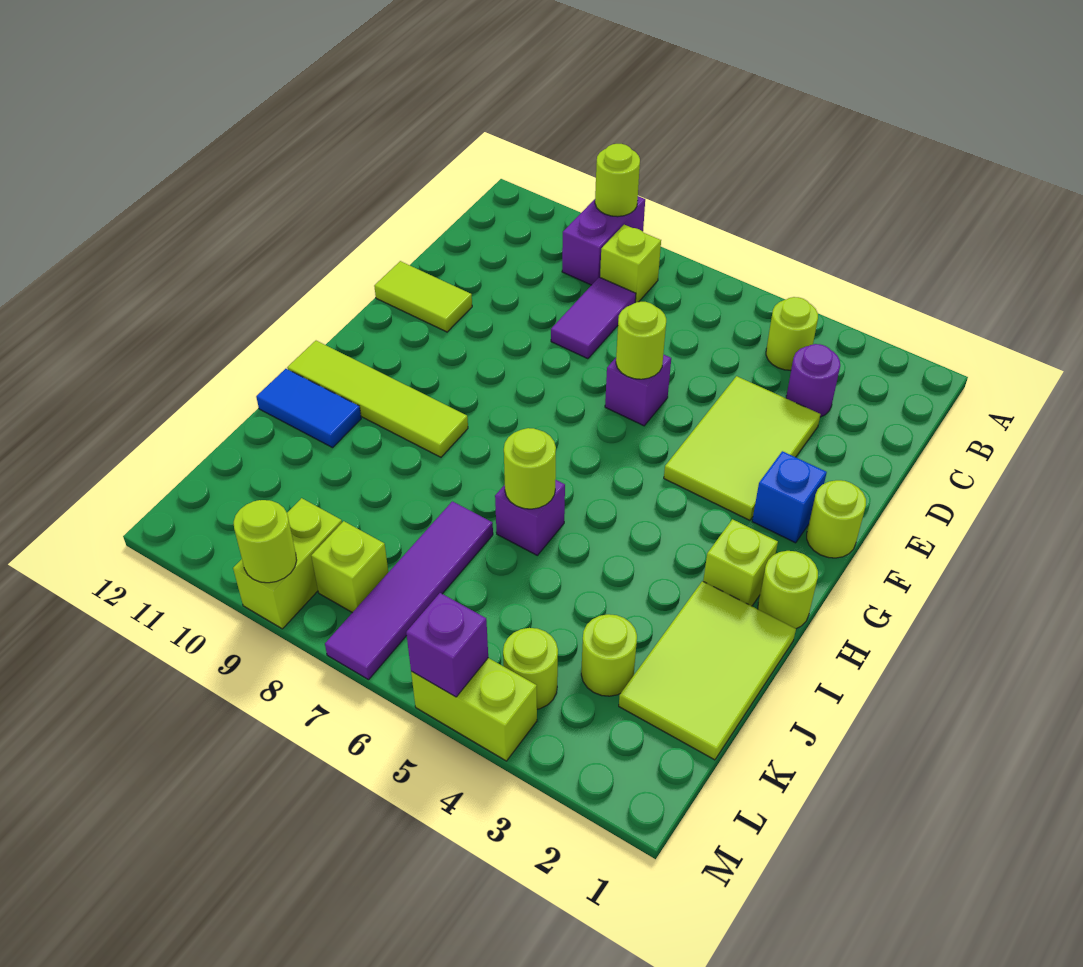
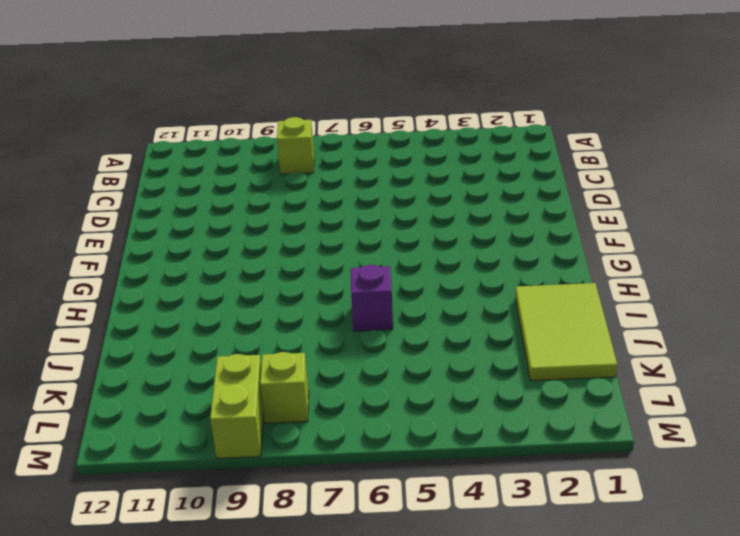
none -> purple brick A9:B9 level 1
none -> lime round brick B4 level 1
none -> purple round brick C3 level 1

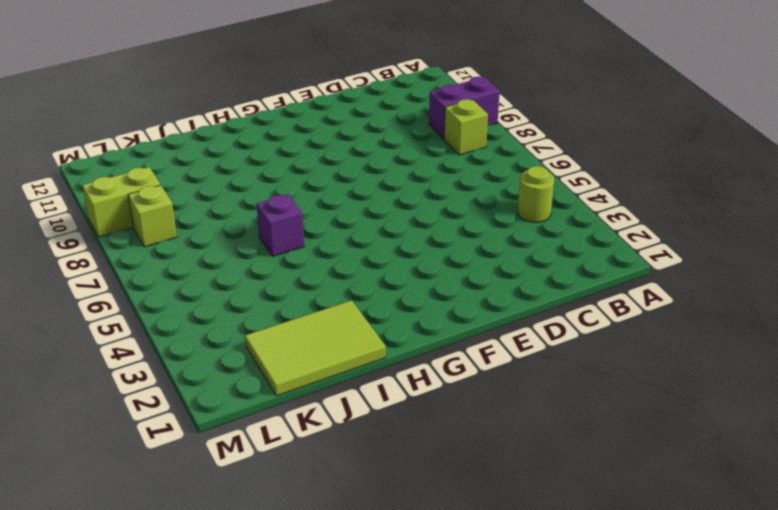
none -> purple round brick C3 level 1
none -> purple tile C8:D8 level 1
none -> lime tile D3:F4 level 1

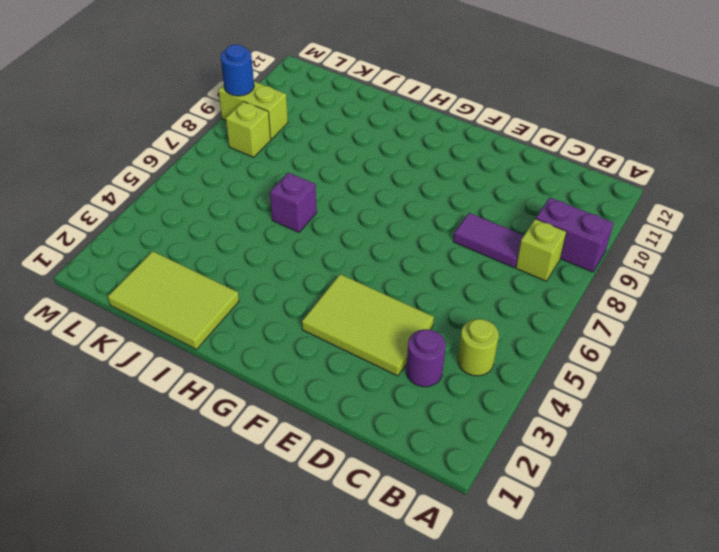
blue round brick M9 level 2 -> lime round brick M9 level 2
none -> purple brick E6 level 1
none -> lime tile E11:E12 level 1
none -> lime round brick F1 level 1

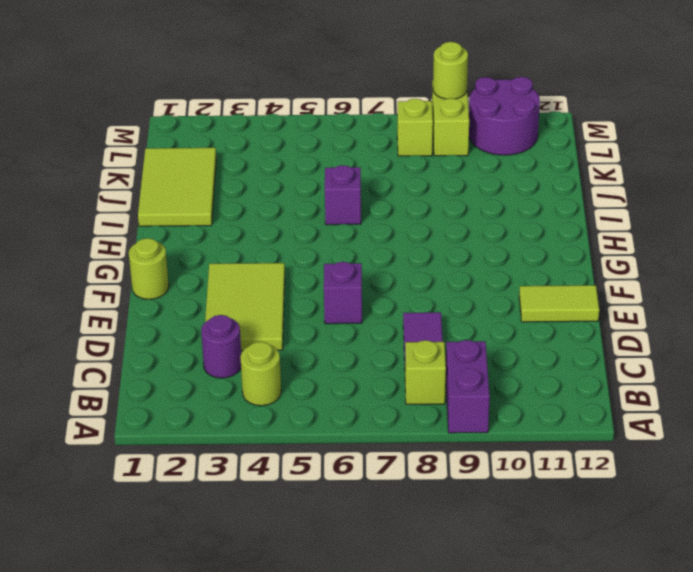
purple round brick L10:M11 level 1 -> none
none -> blue brick F2 level 1
none -> lime round brick H1 level 1
none -> lime brick H2 level 1

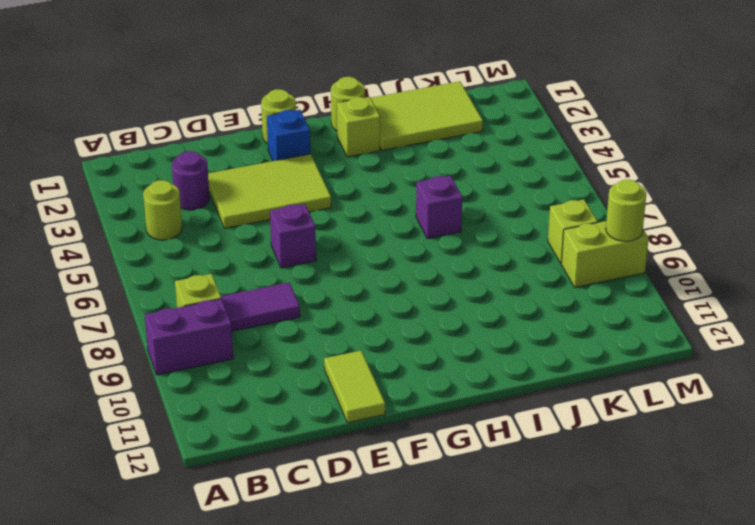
none -> lime tile H9:H12 level 1
none -> blue tile I11:I12 level 1
none -> purple tile J7:M7 level 1

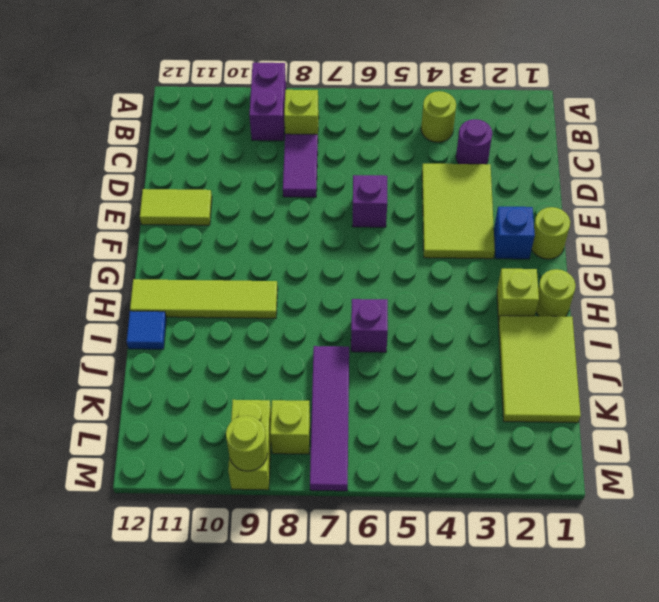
blue tile I12 level 1 -> blue tile I11:I12 level 1
none -> lime round brick K3 level 1
none -> lime round brick L4 level 1
none -> lime brick M4:M5 level 1

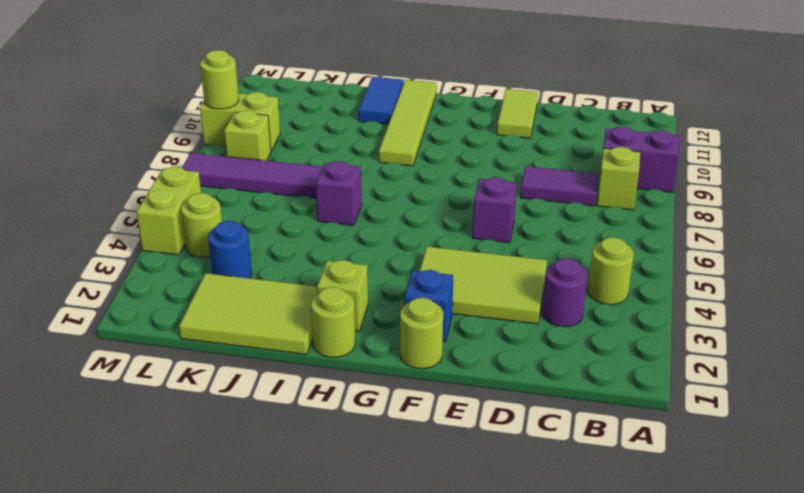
blue round brick K3 level 1 -> lime round brick K3 level 1
none -> lime round brick A9 level 2
none -> lime round brick E6 level 2
none -> lime round brick I6 level 2

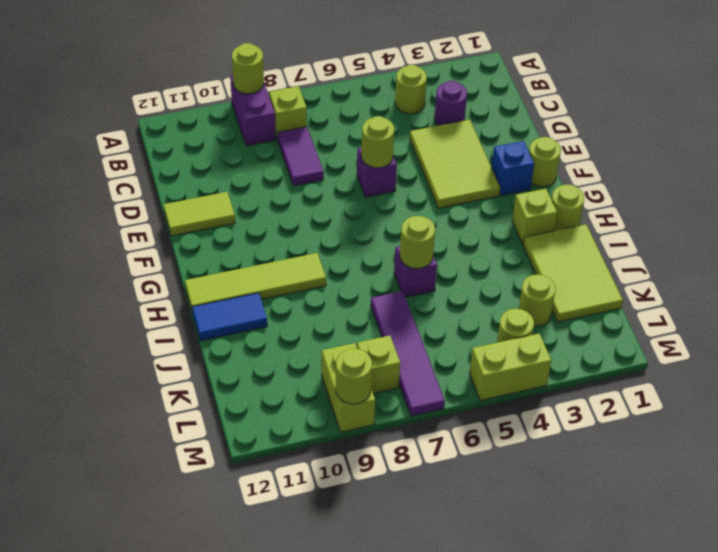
none -> purple brick M5 level 2

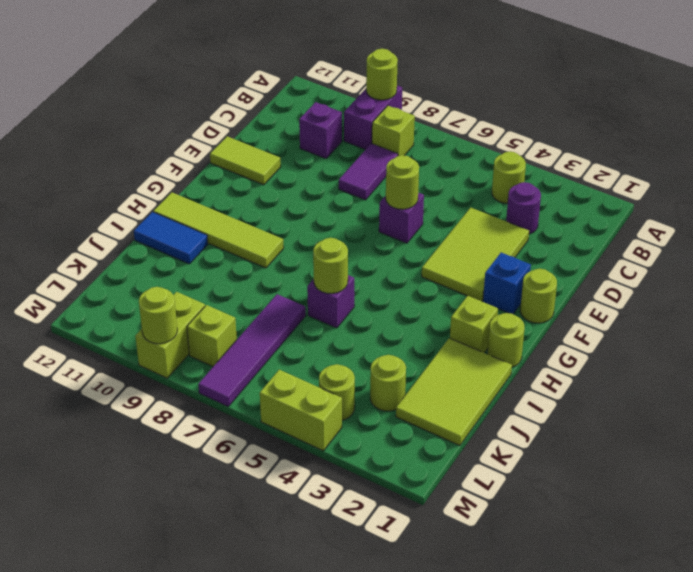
purple brick C10 level 1 -> purple brick M5 level 2

